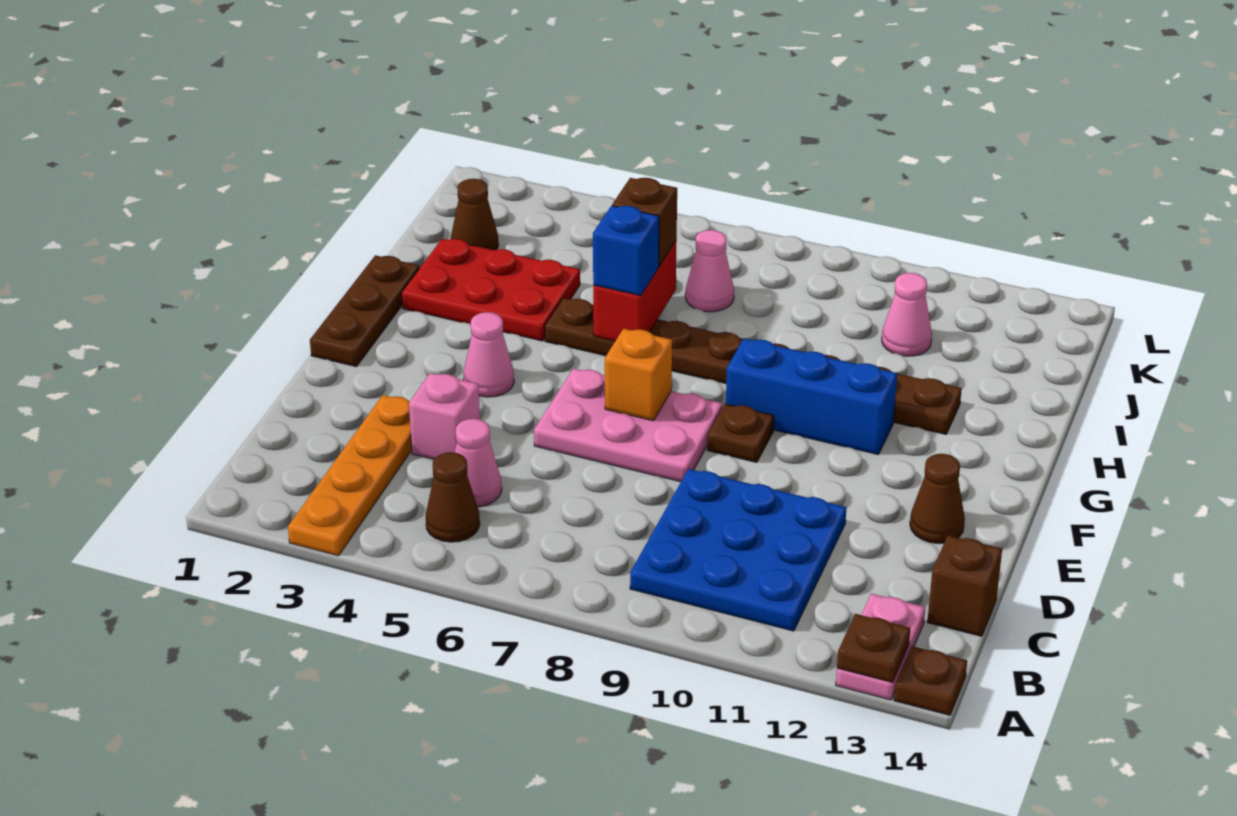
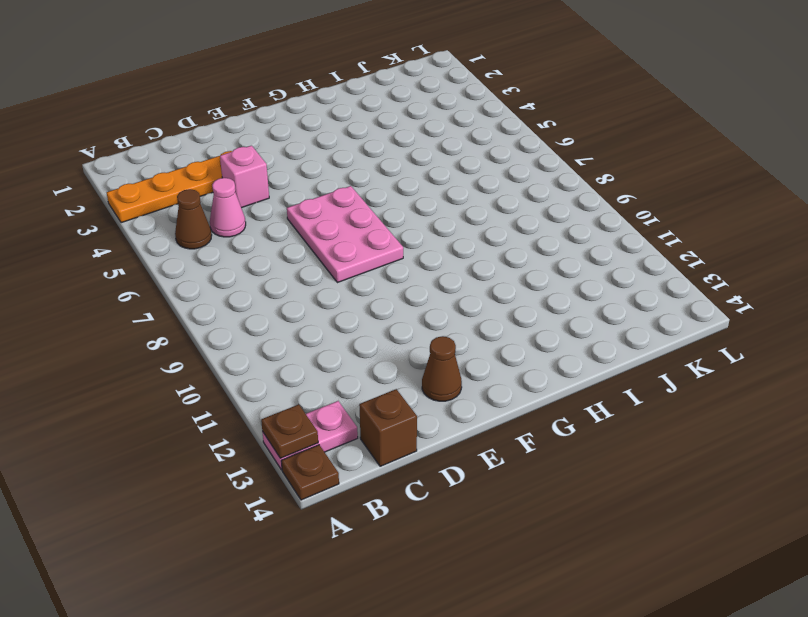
none -> blue plate B9:D11 level 1
none -> brown plate F1:H1 level 1
none -> pink cone F4 level 1

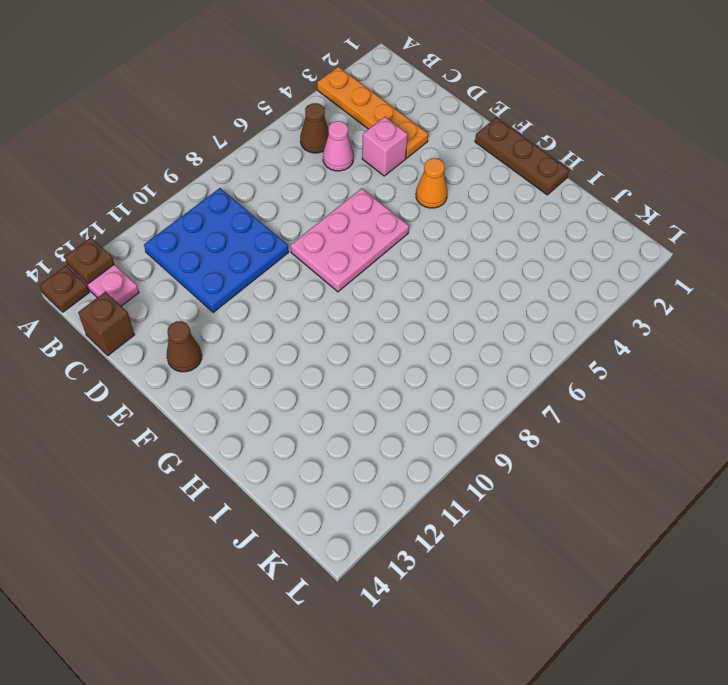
orange cone F4 level 1 -> pink cone F4 level 1
none -> brown plate F9 level 1
none -> blue brick G9:G11 level 1
none -> red plate H2:I4 level 1

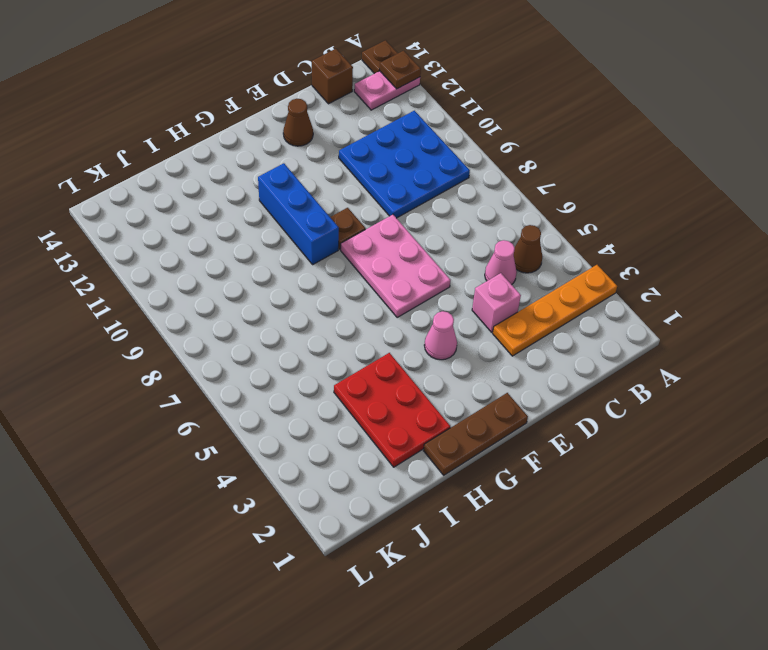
none -> brown plate H5:H12 level 1
none -> brown cone J2 level 1
none -> pink cone J7 level 1

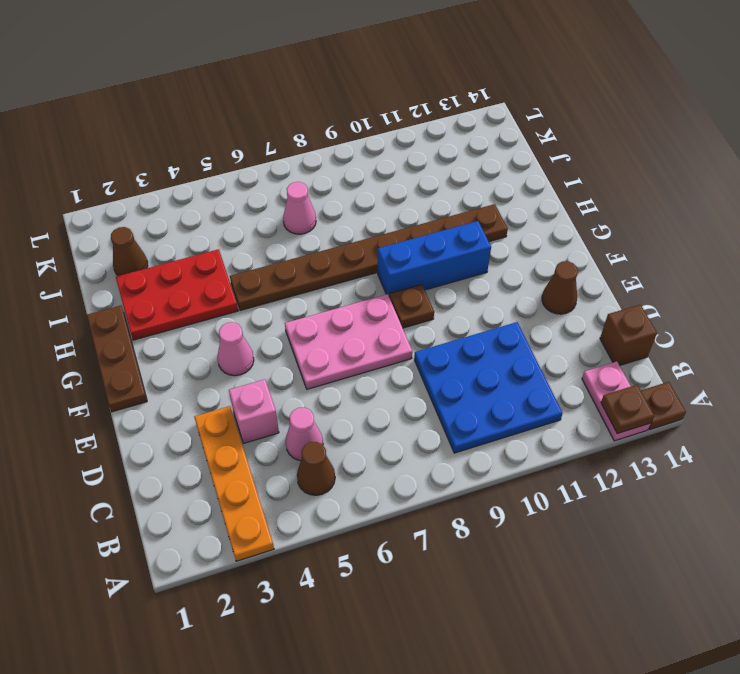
none -> pink cone J11 level 1
none -> orange brick F7 level 2
none -> red brick H6:I6 level 2

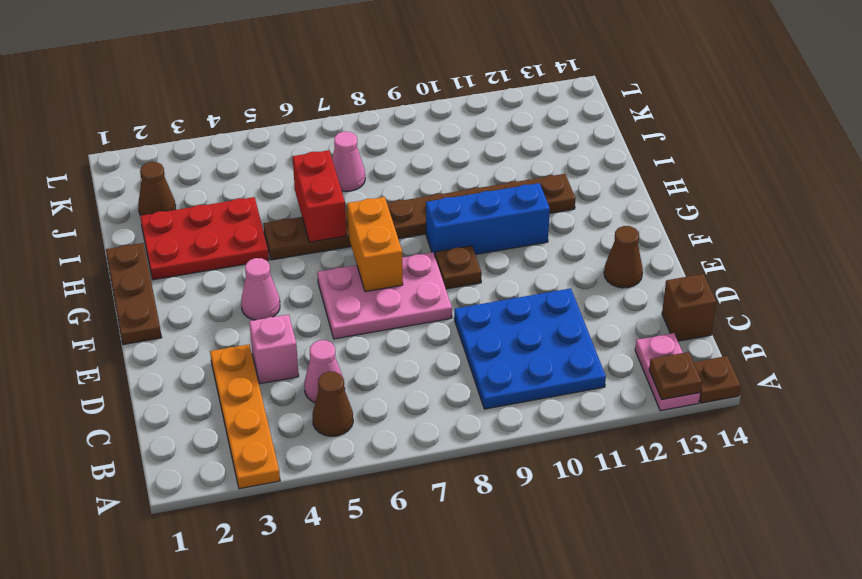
orange brick F7:G7 level 2 -> orange brick F7 level 2
none -> pink cone J11 level 1
none -> blue brick H6 level 3
none -> brown brick I6 level 3

